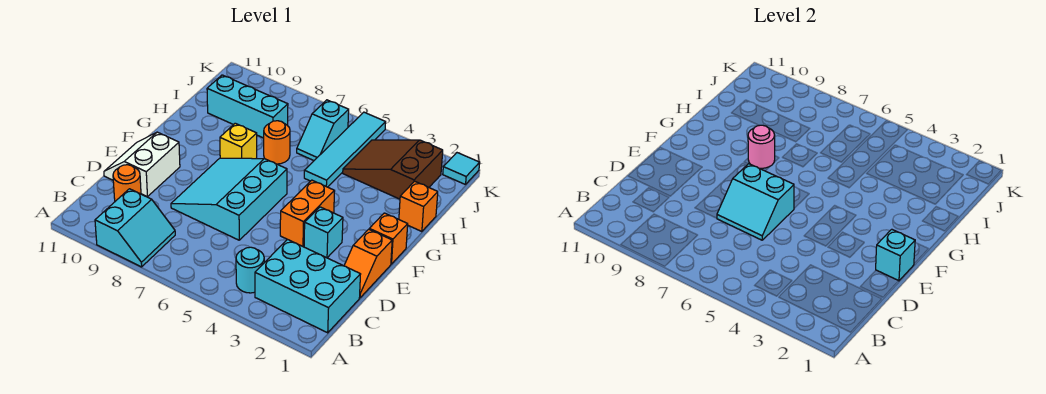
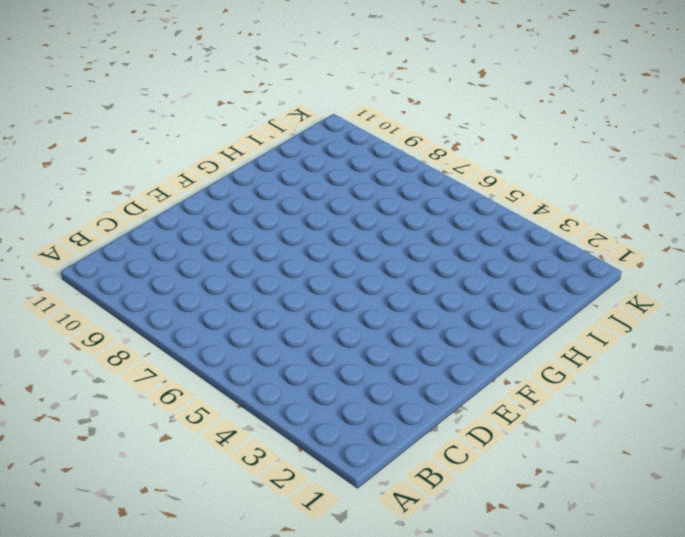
none -> cyan slope A8:B9 level 1 top 9
none -> cyan brick B1:C3 level 1
none -> cyan round brick B4 level 1

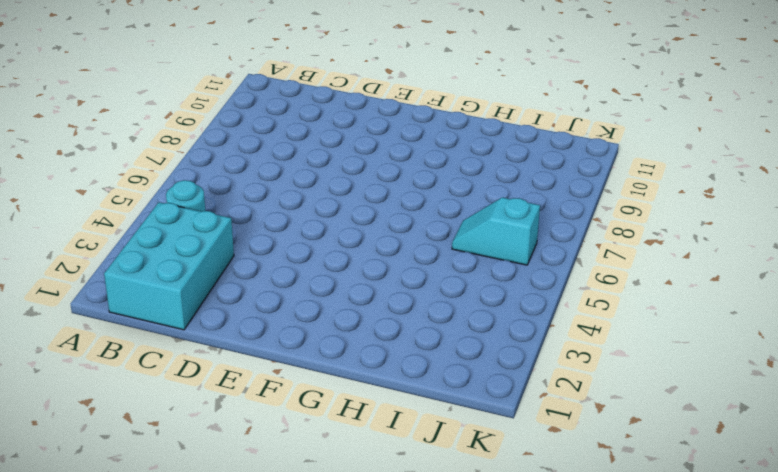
none -> cyan slope A8:B9 level 1 top 9
none -> orange round brick C10 level 1
none -> orange slope D1:E1 level 1 top E

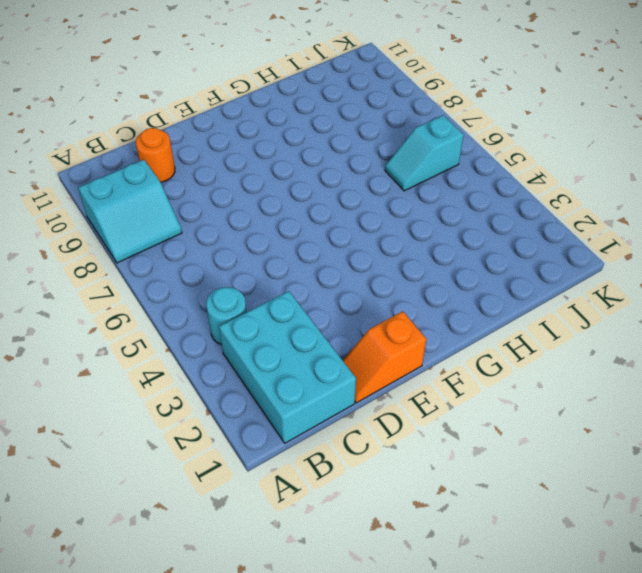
none -> cyan slope D6:F8 level 1 top 6
none -> white slope D10:E11 level 1 top 10
none -> cyan brick E3 level 1

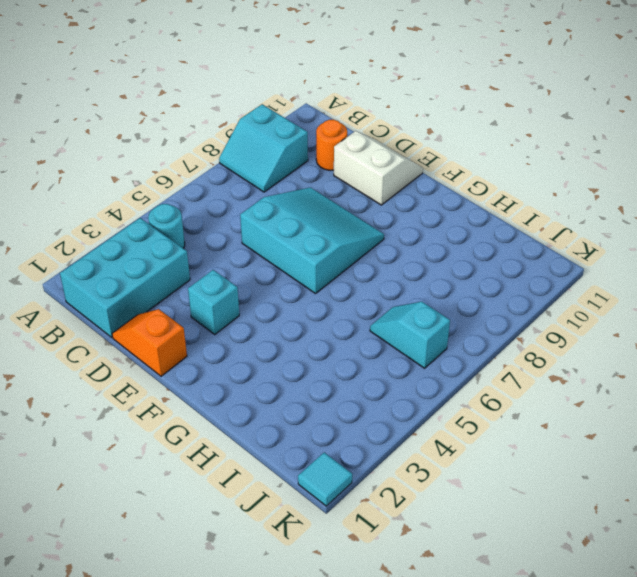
none -> orange brick E4:F4 level 1
none -> orange brick F1 level 1
none -> yellow brick G8 level 1

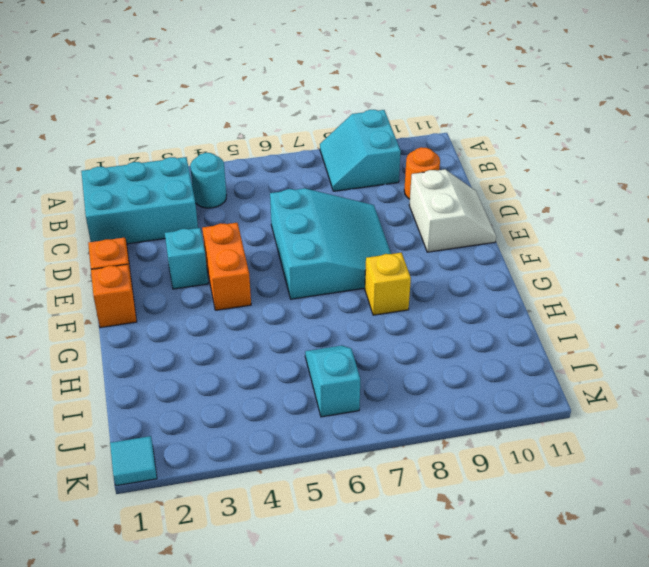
none -> orange brick H1 level 1
none -> cyan tile H5:K5 level 1
none -> orange round brick H7 level 1

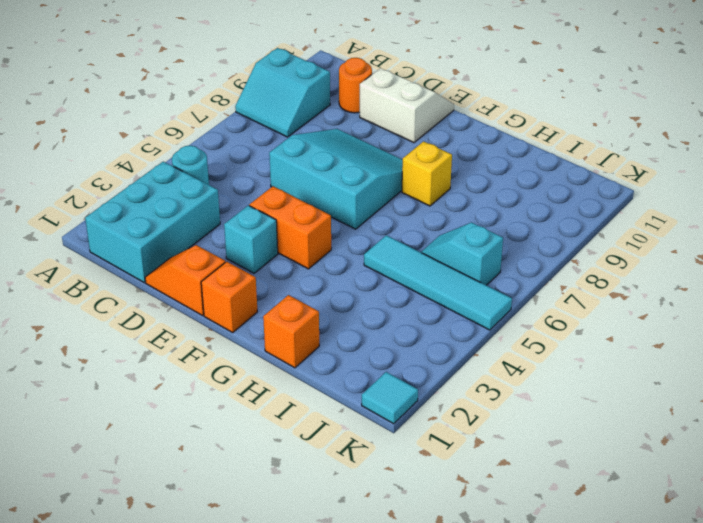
none -> orange round brick H7 level 1
none -> brown slope I2:J4 level 1 top 2
none -> cyan brick I8:I10 level 1

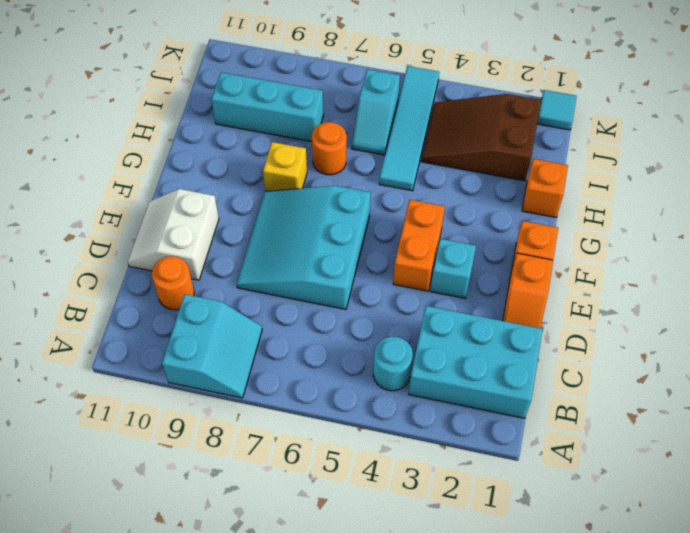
none -> cyan slope D6:E7 level 2 top E
none -> cyan brick E1 level 2
none -> pink round brick G8 level 2

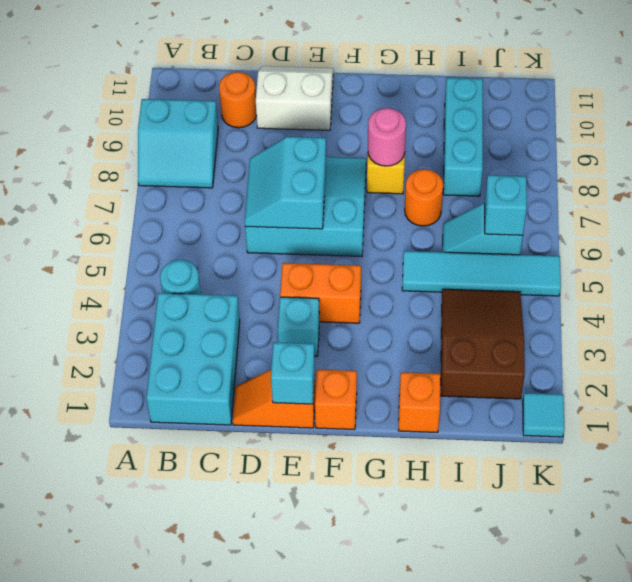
cyan brick J6 level 2 -> none

